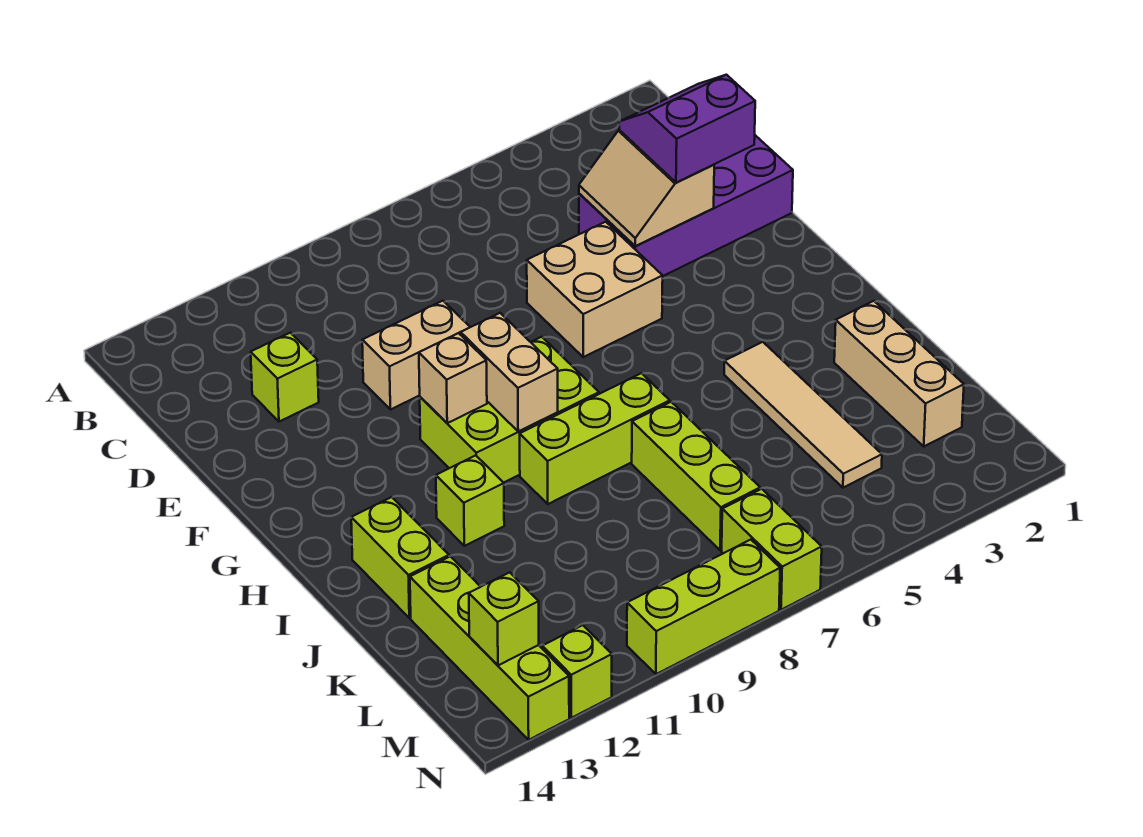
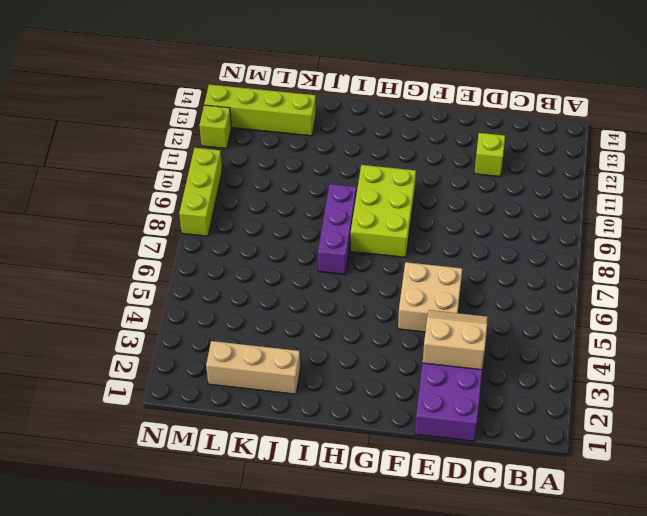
purple brick I7:I9 level 1 -> lime brick I7:I9 level 1
none -> tan brick E9:E10 level 1
none -> tan tile I4:L4 level 1
none -> lime brick I11 level 1

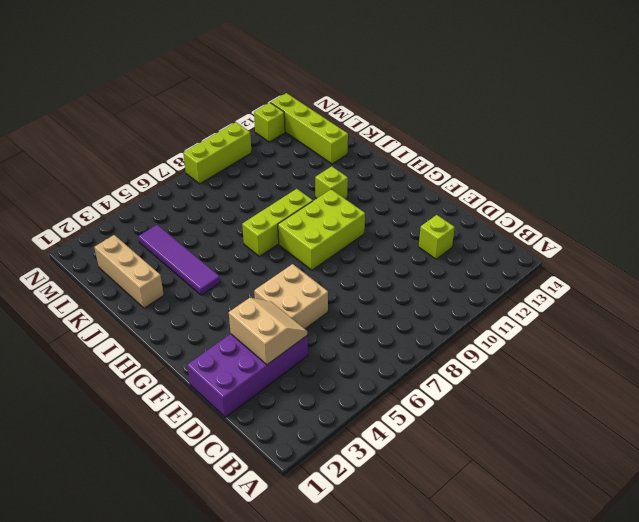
purple tile I4:L4 level 1 -> tan tile I4:L4 level 1
none -> tan brick E9:E10 level 1
none -> lime brick I13:J13 level 1
none -> lime brick J7:L7 level 1

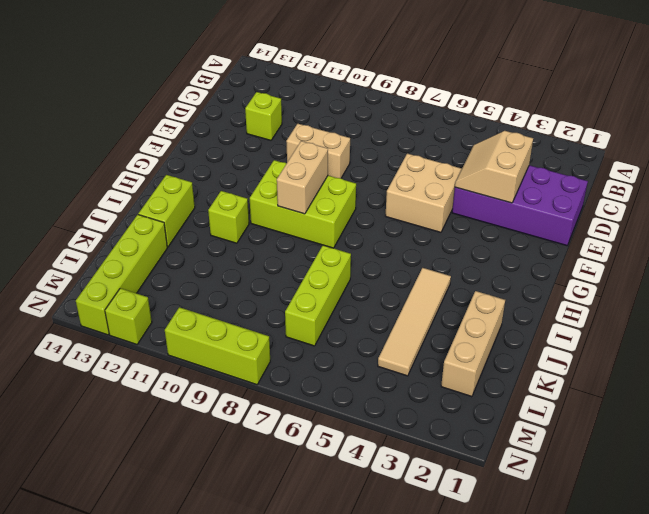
none -> lime brick I7:I9 level 1
none -> lime brick M7:N7 level 1
none -> tan brick G10 level 2

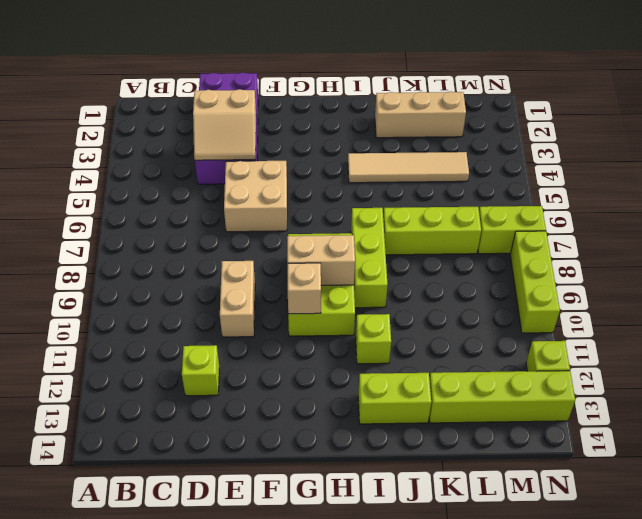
none -> lime brick M13 level 2
none -> purple slope D2:E3 level 3 top E

